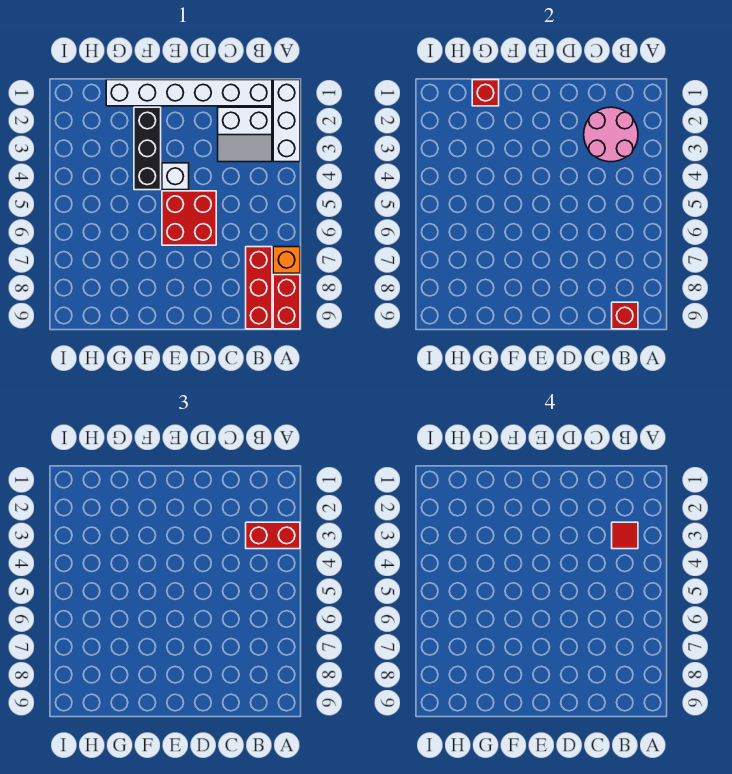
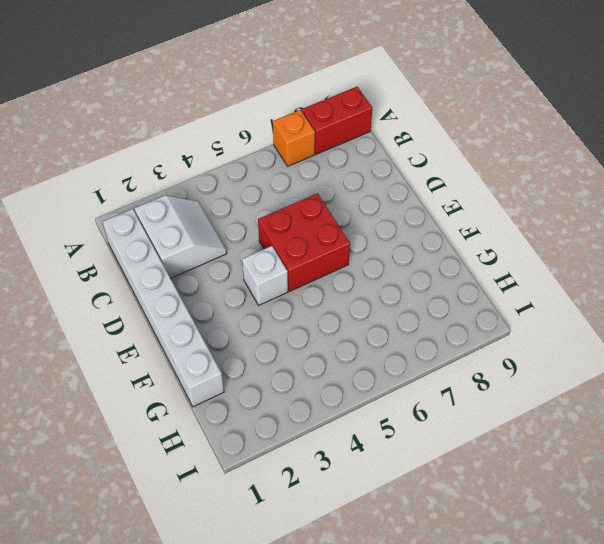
none -> white brick A1:A3 level 1
none -> red brick B7:B9 level 1
none -> black brick F2:F4 level 1

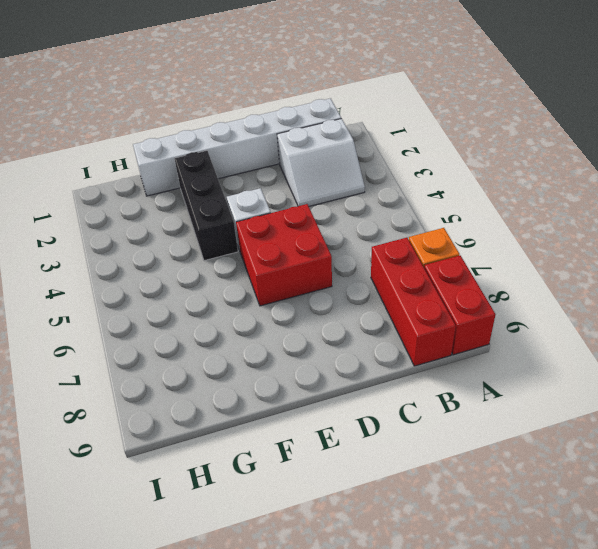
none -> white brick A1:A3 level 1
none -> pink round brick B2:C3 level 2
none -> red brick B9 level 2

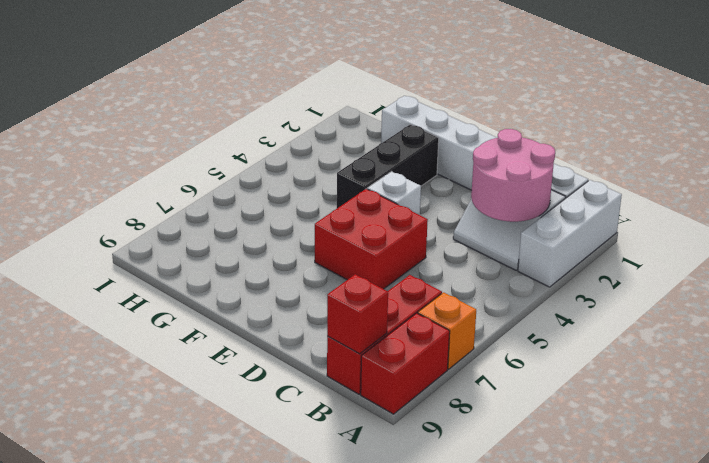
none -> red brick G1 level 2
none -> red brick A3:B3 level 3
none -> red tile B3 level 4

